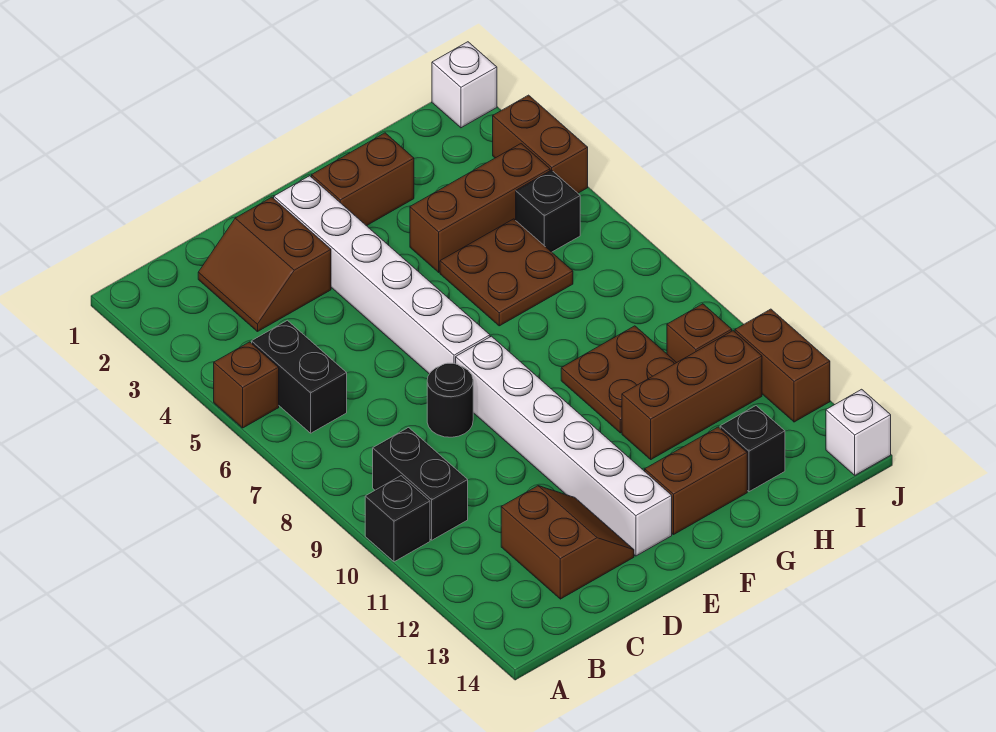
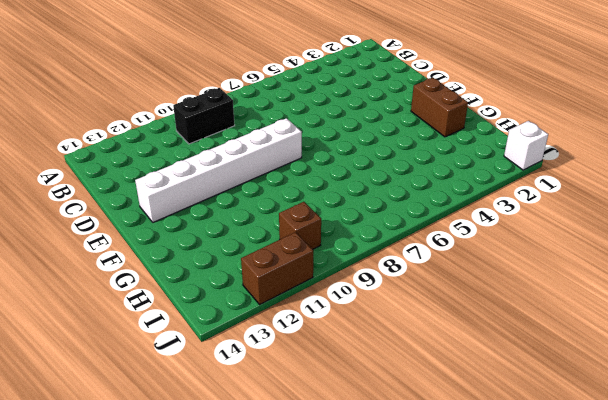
none -> brown brick A5 level 1
none -> black brick A10 level 1
none -> black brick B5:B6 level 1

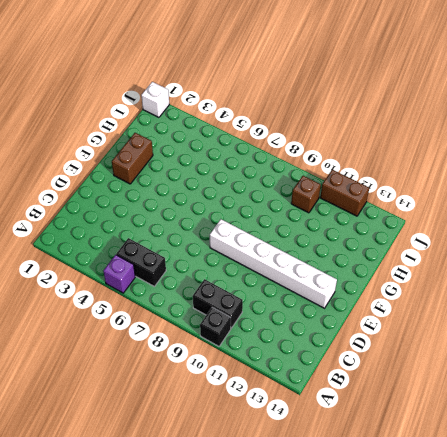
purple brick A5 level 1 -> brown brick A5 level 1
none -> brown slope C2:D3 level 1 top D
none -> brown slope C12:D13 level 1 top C
none -> black round brick D8 level 1

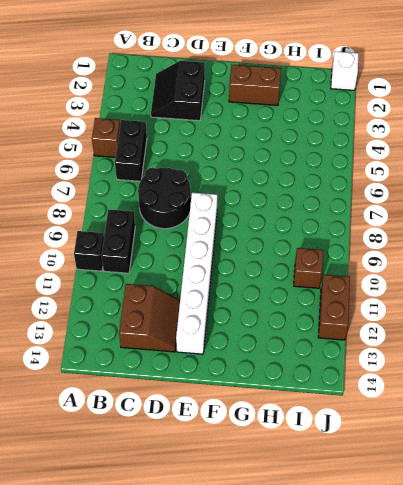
black slope C2:D3 level 1 top D -> brown slope C2:D3 level 1 top D
black round brick C7:D8 level 1 -> black round brick D8 level 1
none -> white brick E2:E7 level 1
none -> brown brick F13:G13 level 1
none -> brown brick G4:I4 level 1

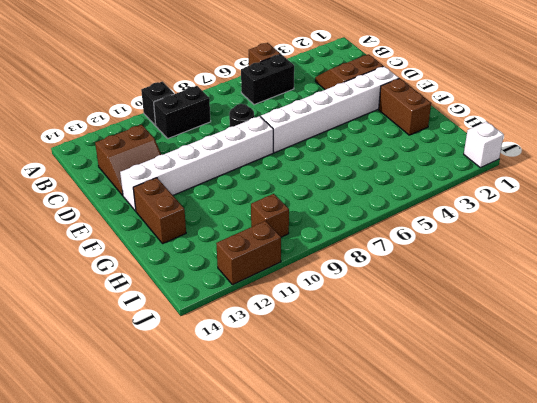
none -> brown brick G4:I4 level 1
none -> brown plate G5:H6 level 1
none -> brown plate G9:H10 level 1

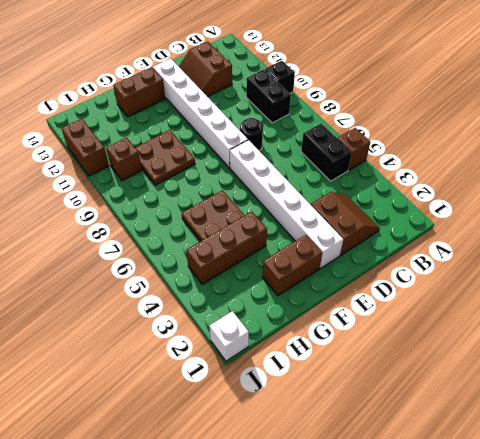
none -> brown brick G11:I11 level 1
none -> black brick H13 level 1
none -> black brick I5 level 1

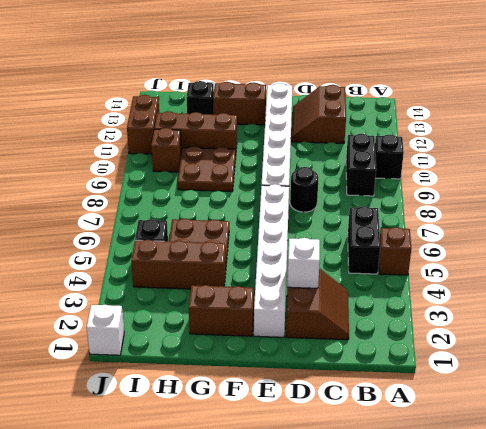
white brick D3 level 2 -> white brick J14 level 1
none -> brown brick J3:J4 level 1

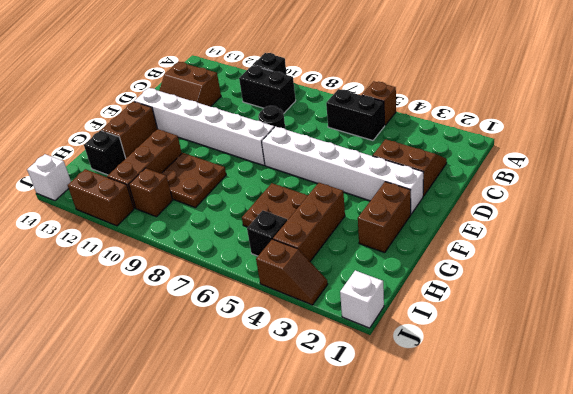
brown slope J3:J4 level 1 top 4 -> brown brick J3:J4 level 1

